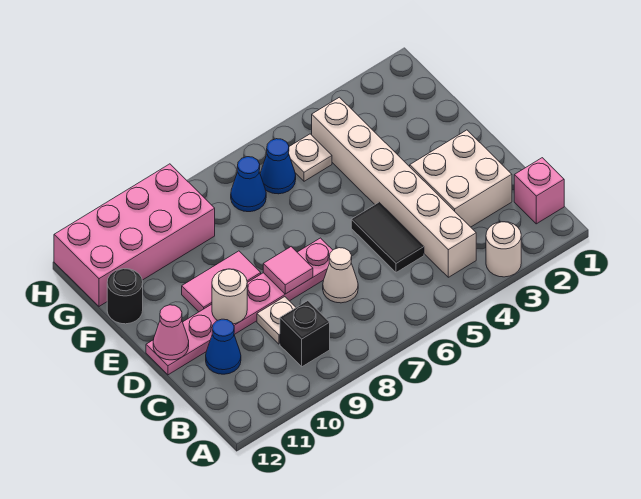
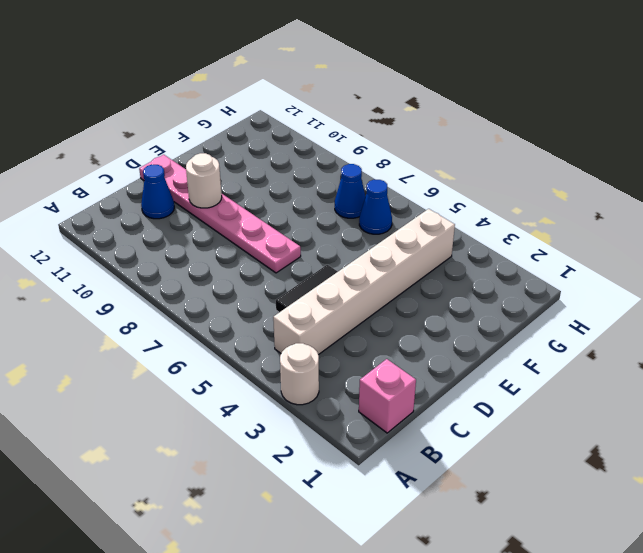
none -> black brick B9 level 1
none -> white brick C2:D3 level 1
none -> white cone C7 level 1

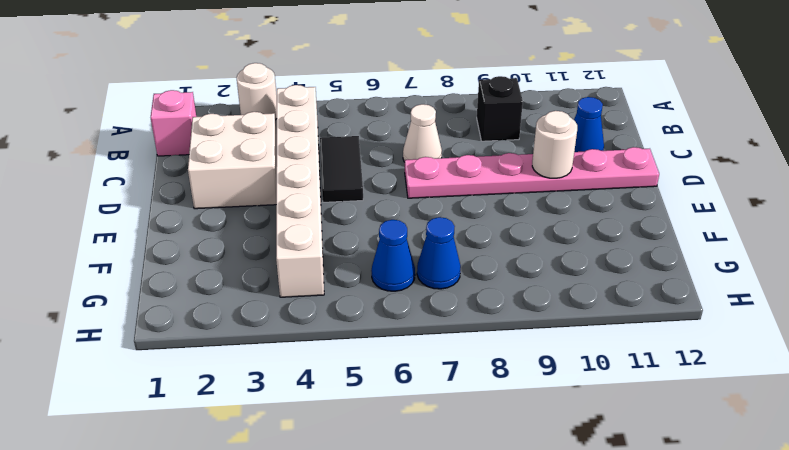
none -> white plate C9 level 1
none -> pink tile E9:E10 level 1
none -> black round brick F12 level 1

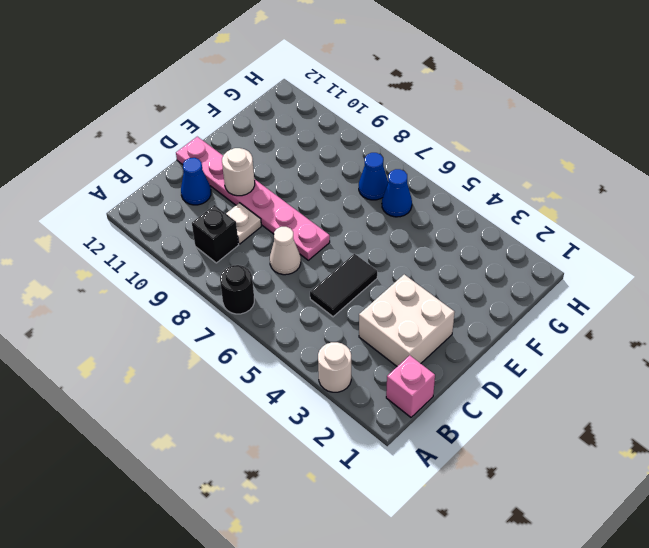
black round brick A7 level 1 -> black round brick F12 level 1
none -> white brick B4:G4 level 1
none -> pink tile E9:E10 level 1
none -> white plate G5 level 1

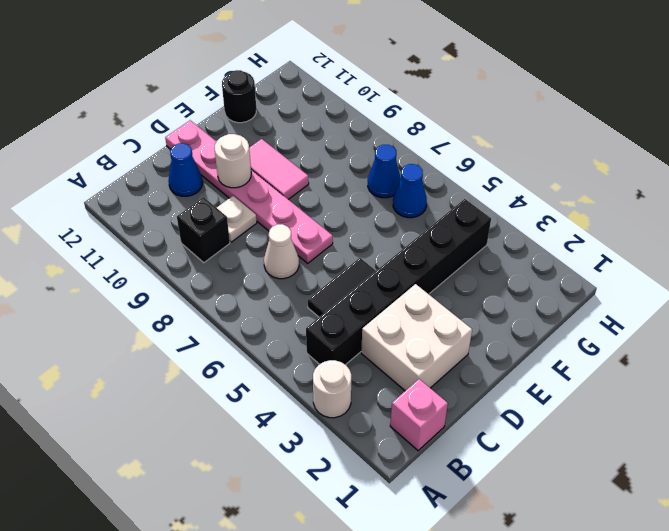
black brick B4:G4 level 1 -> white brick B4:G4 level 1
none -> white plate G5 level 1
none -> pink brick G9:H12 level 1
none -> pink tile D8 level 2

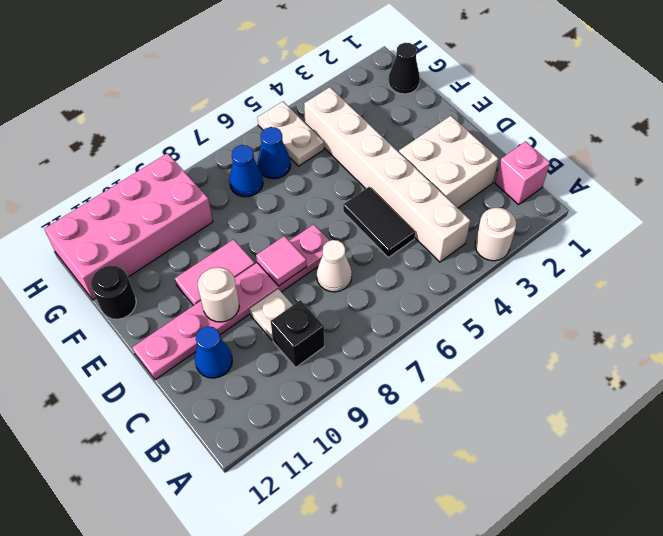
black cone G1 level 1 -> none
white plate G5:H5 level 1 -> white plate G5 level 1
none -> pink cone D12 level 2

